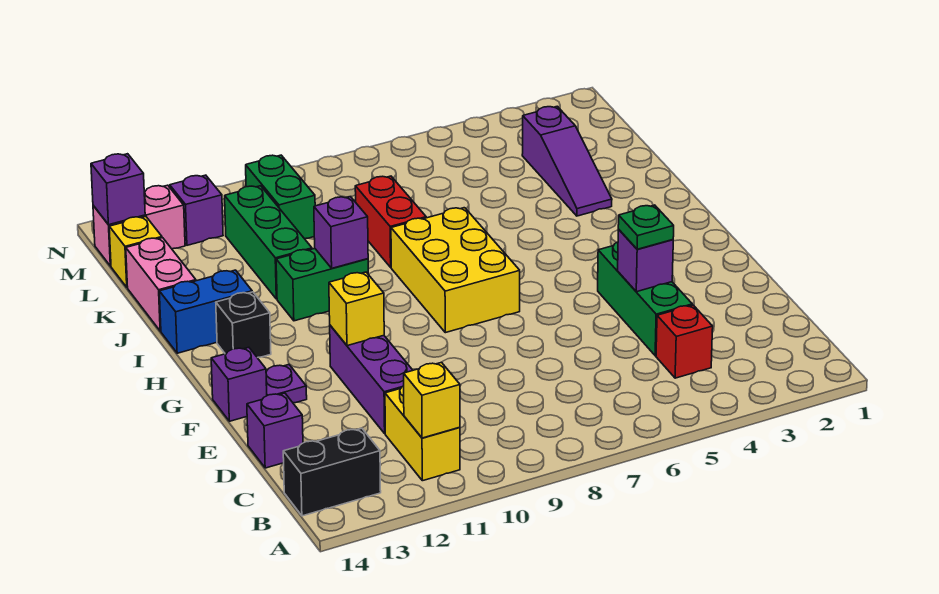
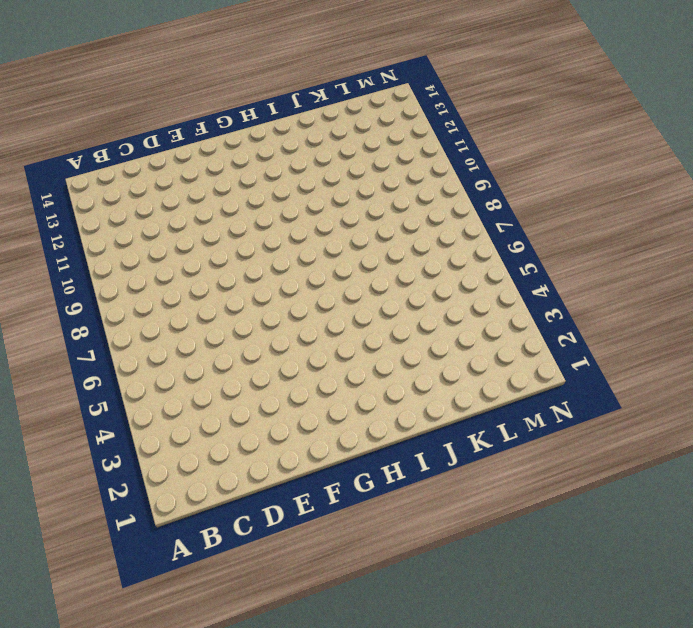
none -> yellow brick B11:C11 level 1
none -> black brick B13:B14 level 1
none -> red brick C4 level 1

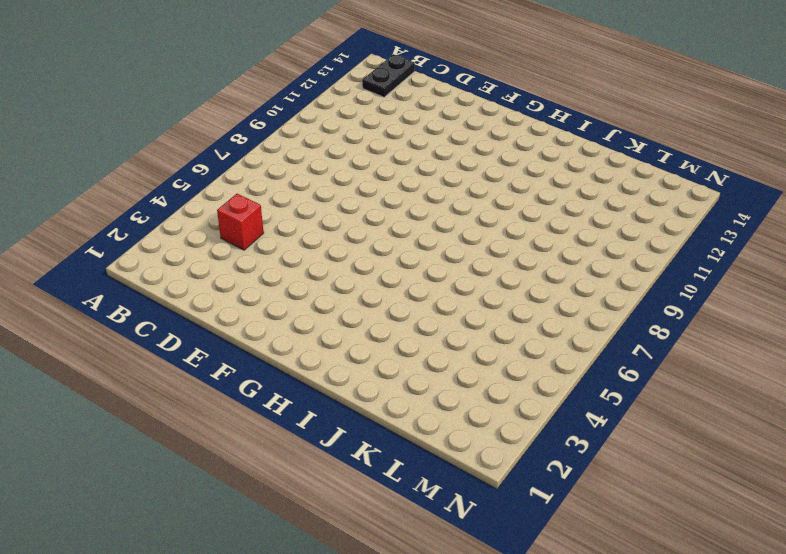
black plate B13:B14 level 1 -> black brick B13:B14 level 1
none -> yellow brick B11:C11 level 1
none -> green brick D4:F4 level 1
none -> purple brick D11:F11 level 1

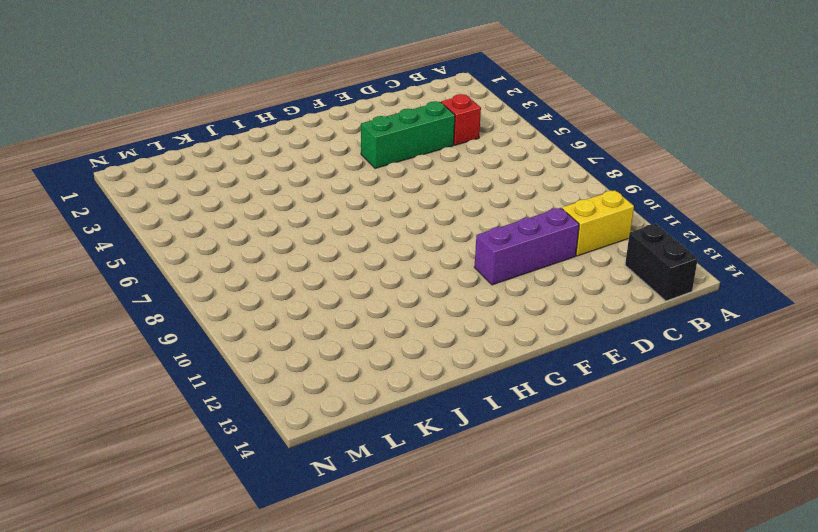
none -> purple brick D14 level 1
none -> purple plate F13 level 1
none -> purple brick F14 level 1

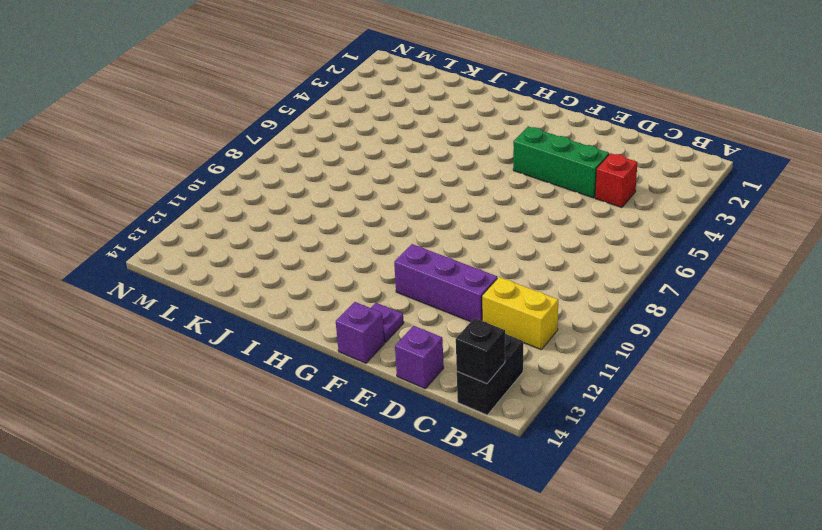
black brick B14 level 2 -> black brick H13 level 1
none -> yellow brick G7:I8 level 1
none -> green brick I10:I11 level 1
none -> blue brick I13:I14 level 1

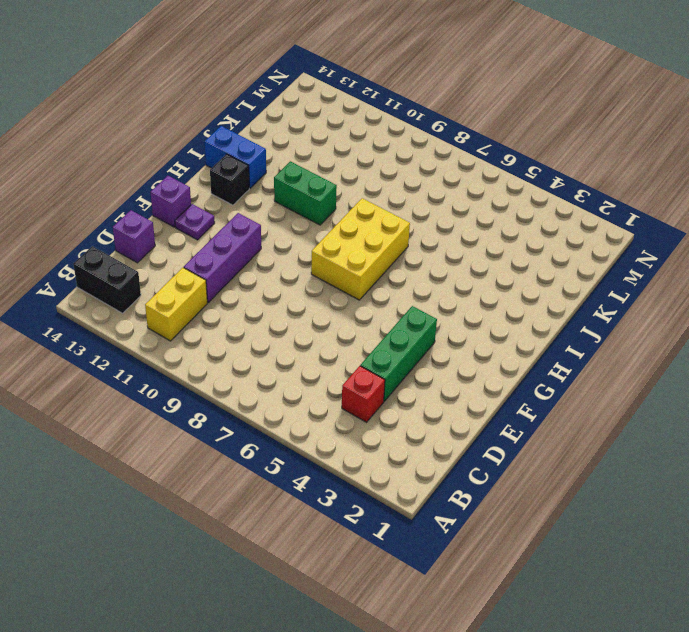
none -> purple slope J3:L3 level 1 top L
none -> red brick J8:K8 level 1
none -> green brick J11:L11 level 1

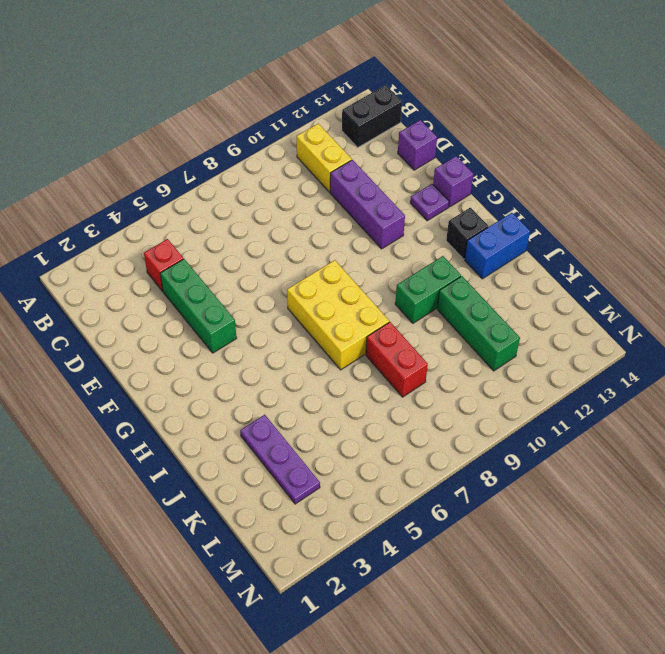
purple plate J3:L3 level 1 -> purple slope J3:L3 level 1 top L
none -> pink brick J14:K14 level 1
none -> green brick L10:M10 level 1
none -> yellow brick L14 level 1

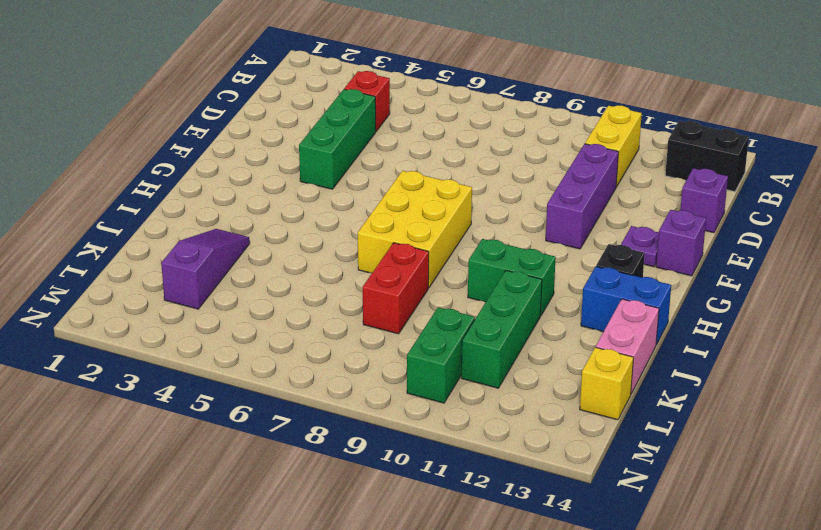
none -> purple brick M12 level 1
none -> pink brick M13:M14 level 1
none -> yellow brick B11 level 2

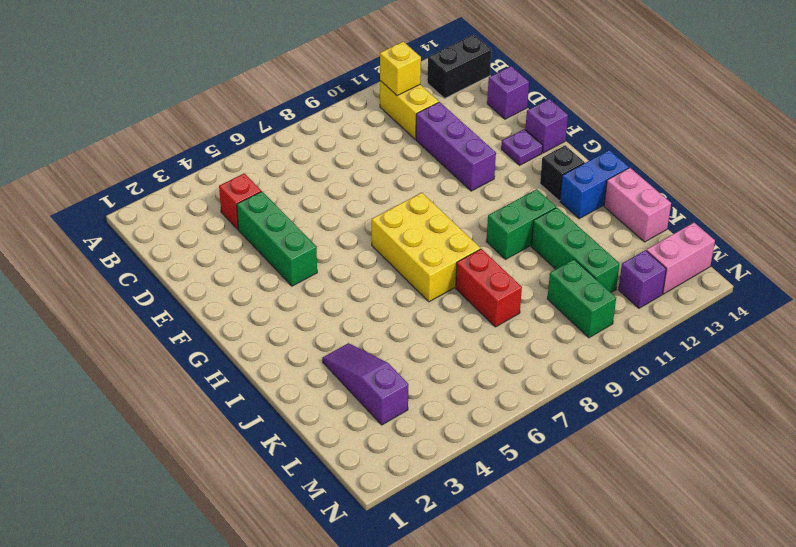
none -> yellow brick L14 level 1
none -> purple brick E4 level 2
none -> yellow brick F11 level 2

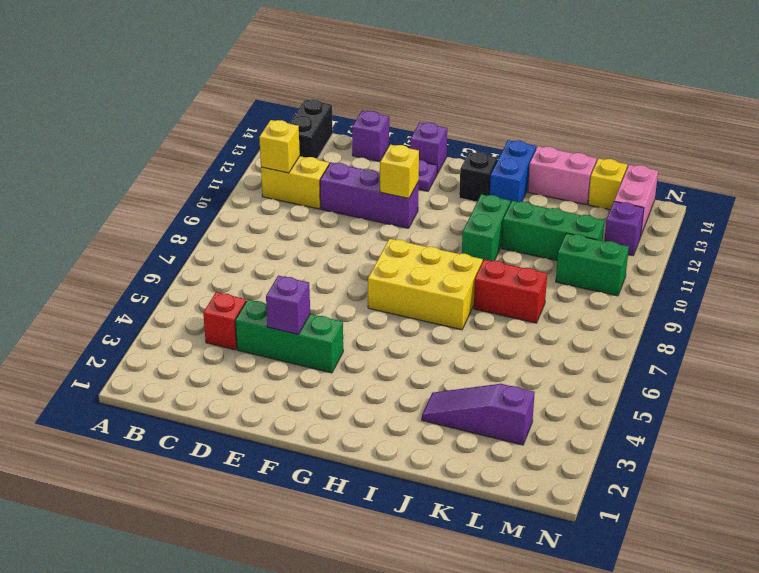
none -> purple brick I10 level 2
none -> purple brick M14 level 2
none -> green plate E4 level 3

